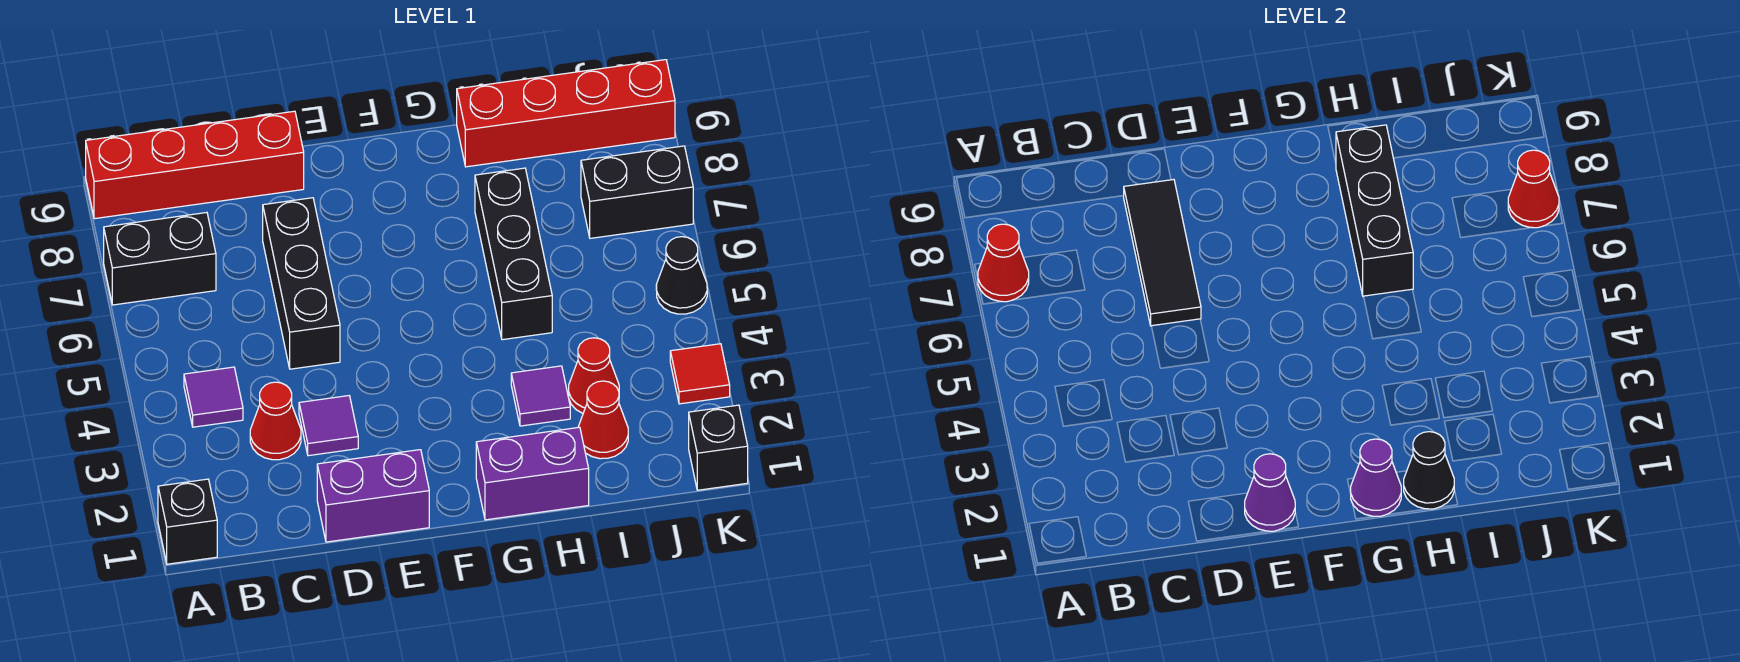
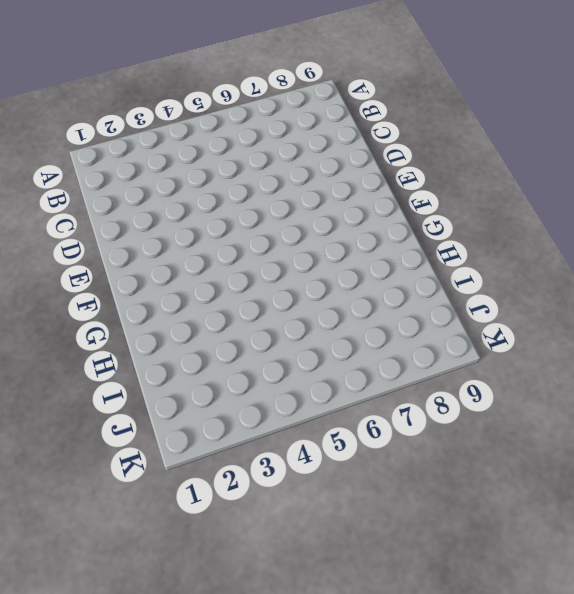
none -> black brick A1 level 1
none -> black brick A7:B7 level 1
none -> red brick A9:D9 level 1

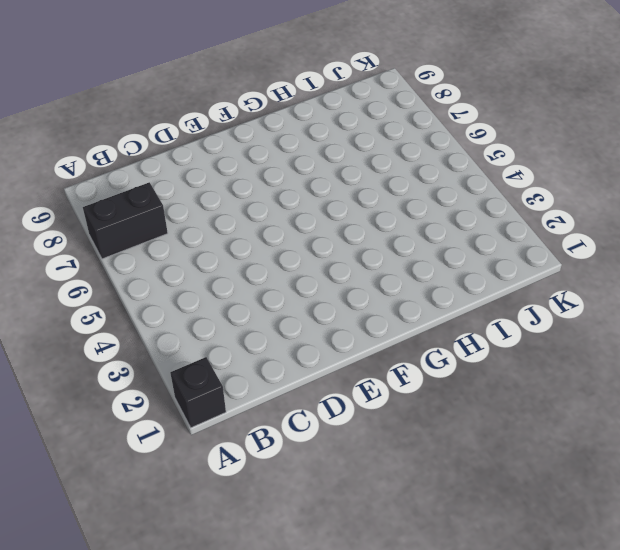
none -> red brick A9:D9 level 1
none -> purple tile B4 level 1
none -> red cone C3 level 1

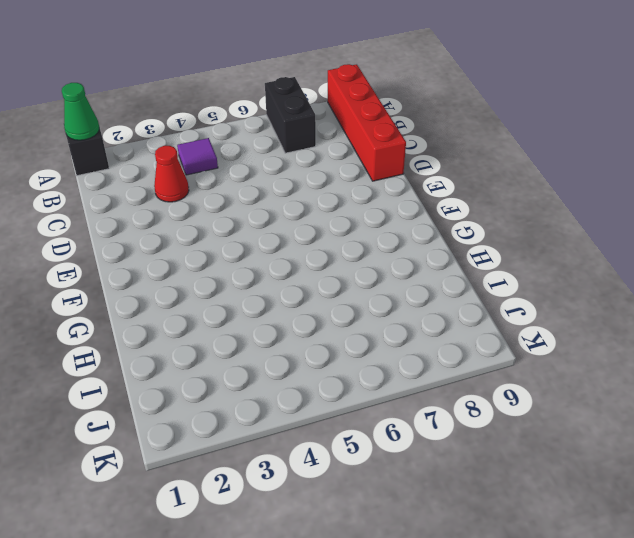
green cone A1 level 2 -> none
none -> purple brick D1:E1 level 1
none -> purple tile D3 level 1
none -> black brick D5:D7 level 1

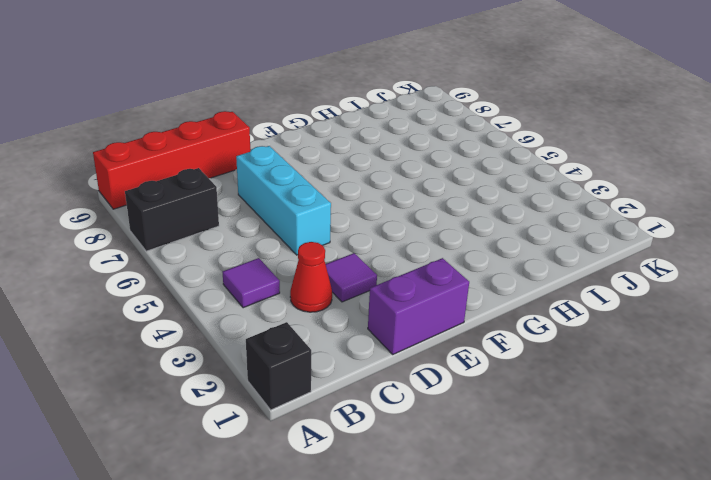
cyan brick D5:D7 level 1 -> black brick D5:D7 level 1
none -> purple brick G1:H1 level 1
none -> purple tile H3 level 1
none -> black brick H5:H7 level 1

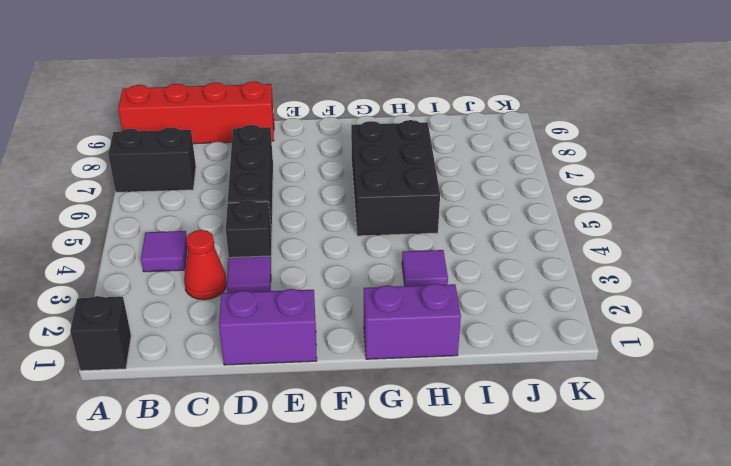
black brick D4 level 1 -> black brick K1 level 1
black brick G5:H7 level 1 -> black brick H5:H7 level 1
none -> red brick H9:K9 level 1
none -> red cone I2 level 1
none -> red cone I3 level 1

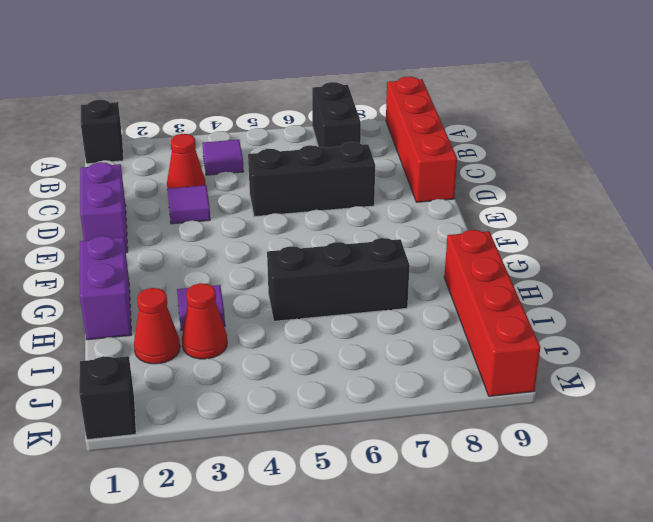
none -> black brick J7:K7 level 1
none -> red tile K3 level 1
none -> black cone K5 level 1

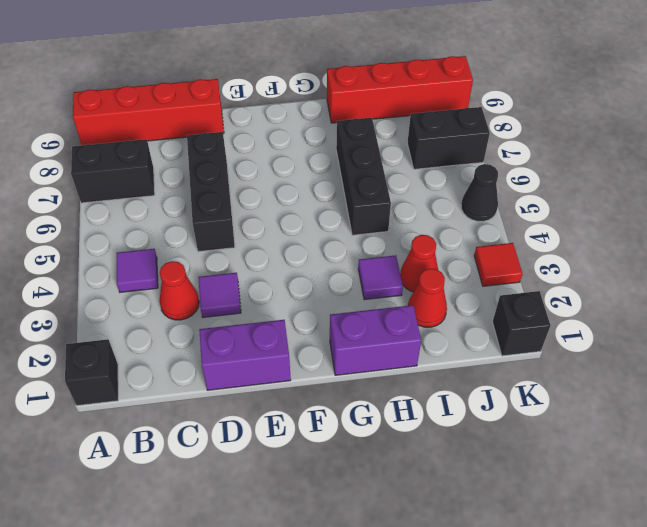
none -> red cone A7 level 2
none -> black tile D6:D8 level 2
none -> purple cone E1 level 2

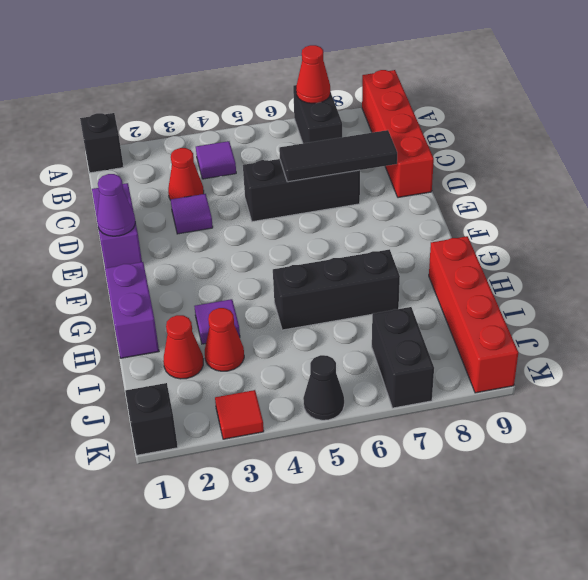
none -> purple cone G1 level 2
none -> black cone H1 level 2
none -> black brick H6:H8 level 2

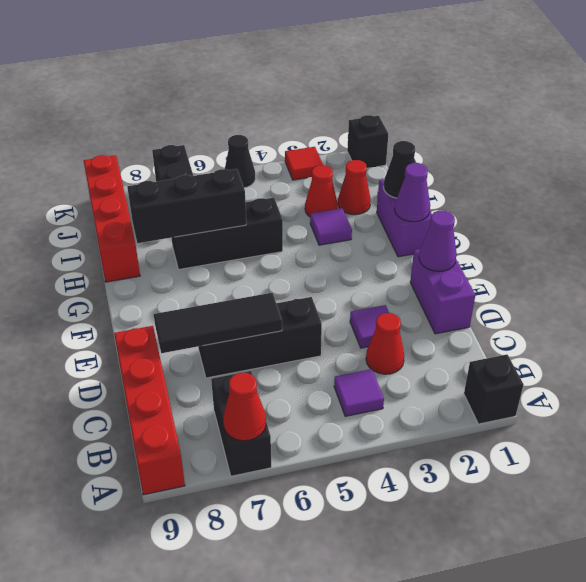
none -> red cone K7 level 2

